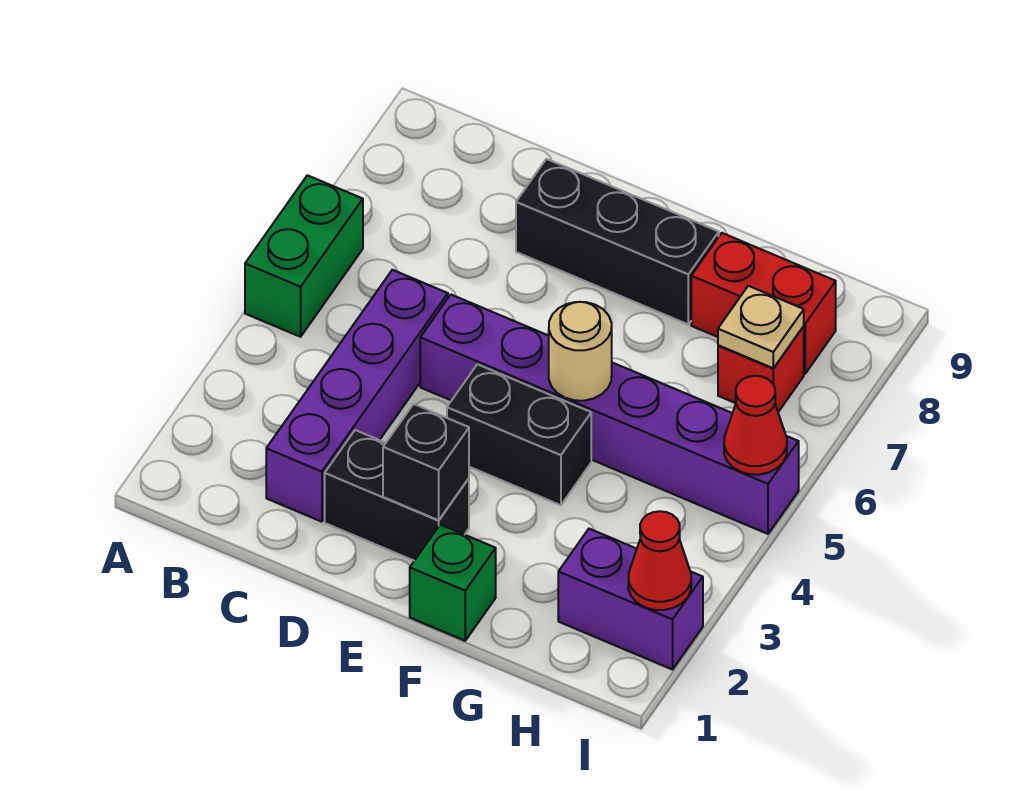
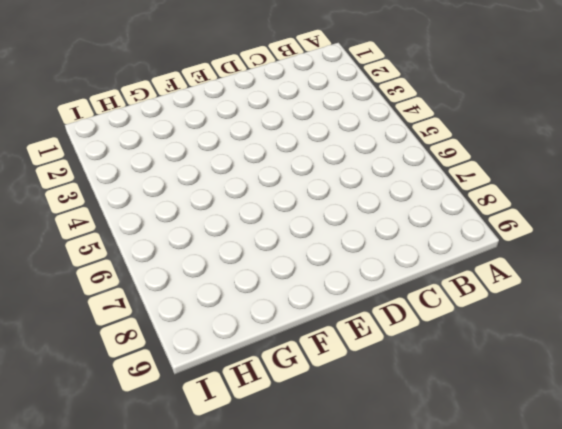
none -> green brick A5:A6 level 1
none -> purple brick C2:C5 level 1
none -> black brick D2:E2 level 1

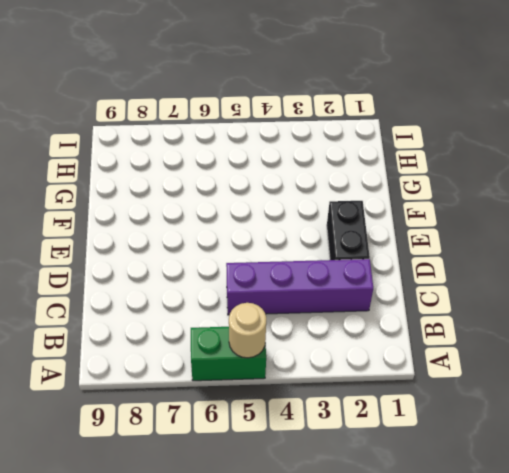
tan round brick A5 level 2 -> tan round brick F5 level 2
none -> purple brick D5:I5 level 1
none -> black brick D8:F8 level 1
none -> black brick E4:F4 level 1

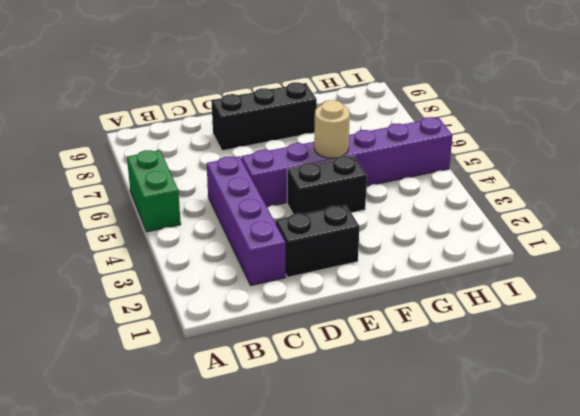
none -> green brick F1 level 1
none -> red brick G8:H8 level 1
none -> purple brick H2:I2 level 1

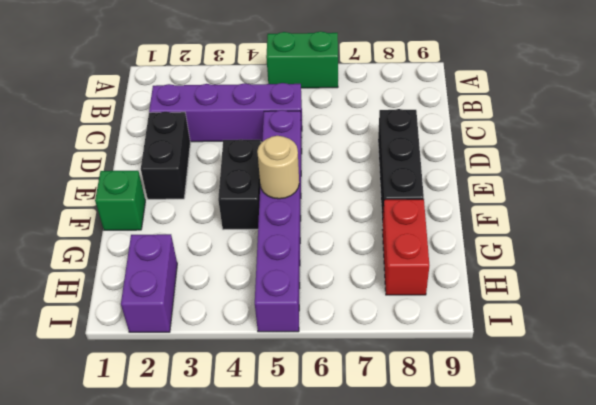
none -> red brick H7 level 1
none -> black brick E2 level 2
none -> tan plate H7 level 2

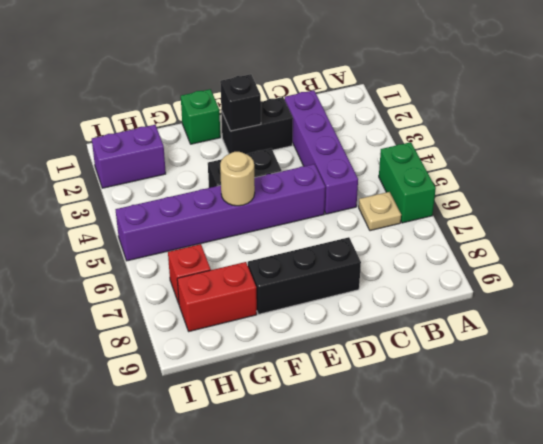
tan plate B6 level 1 -> tan plate H7 level 2
none -> red cone I2 level 2
none -> red cone I5 level 2

